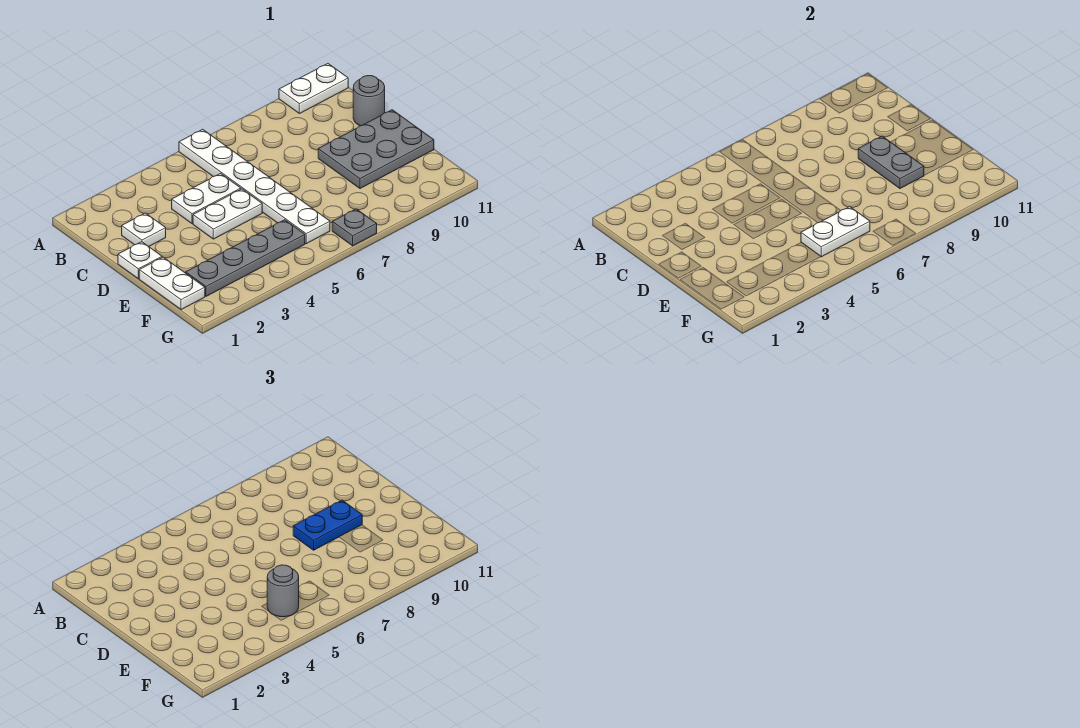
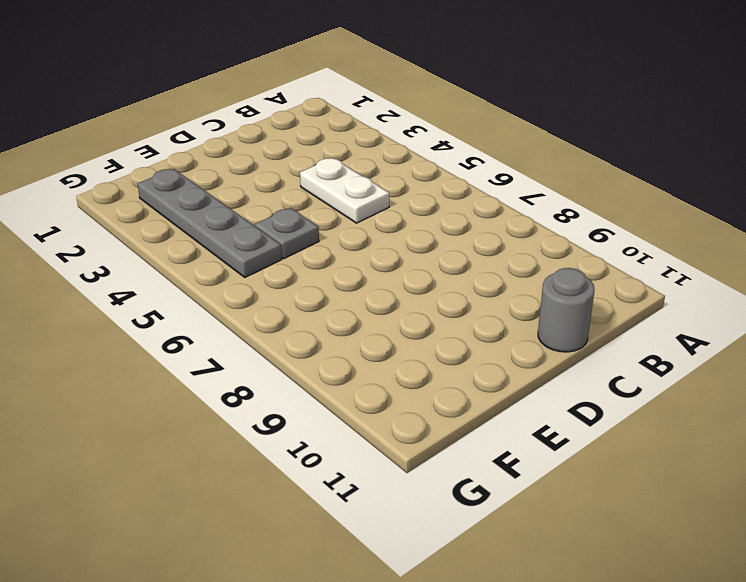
grey plate E5 level 1 -> grey plate G7 level 1
none -> white plate A6:F6 level 1
none -> white plate A10:A11 level 1
none -> white plate C2 level 1

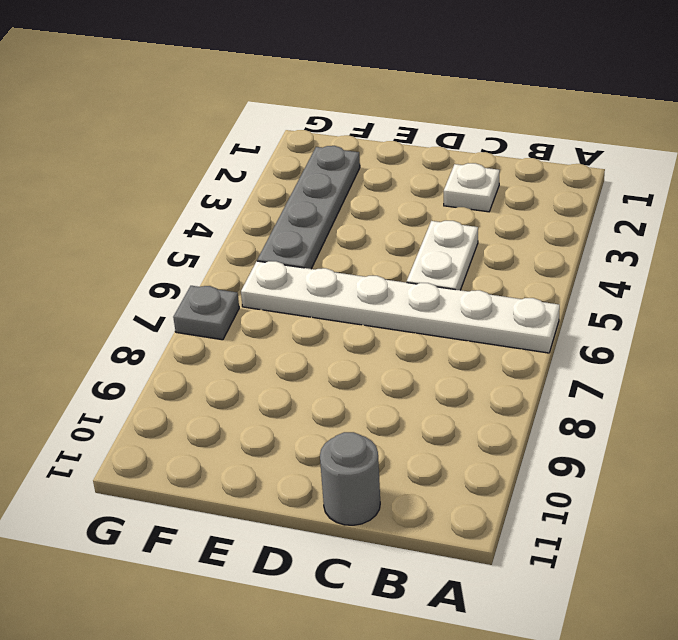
none -> white plate A10:A11 level 1
none -> white plate D1 level 1
none -> white plate D4:D5 level 1

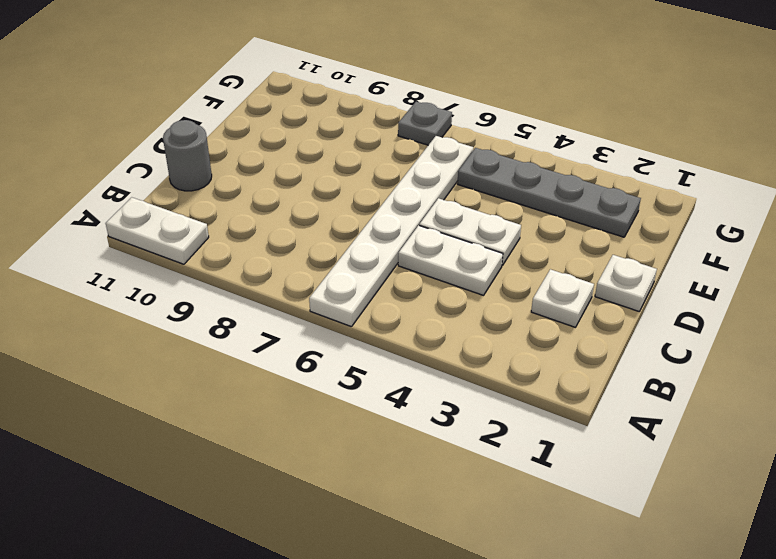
none -> grey plate D9:E11 level 1
none -> white plate E1:F1 level 1
none -> grey plate D9:E9 level 2

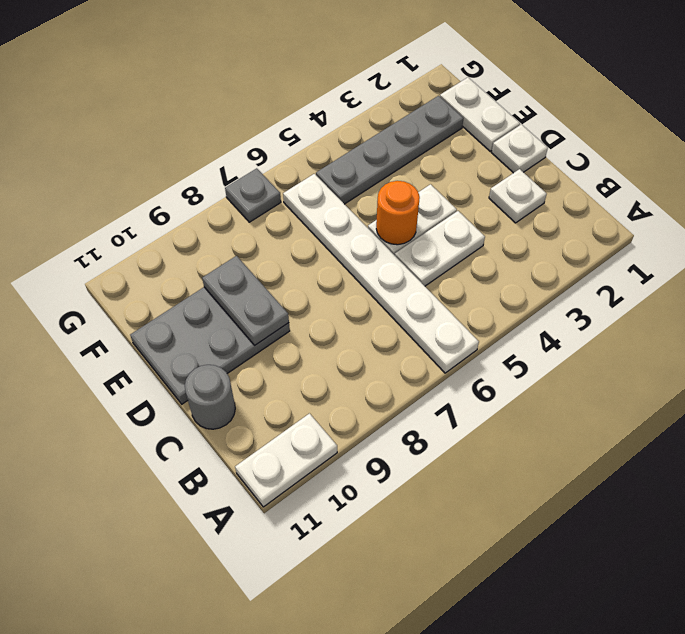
orange round brick D5 level 2 -> none
none -> white plate F5:F6 level 2
none -> blue plate D8:D9 level 3
none -> grey round brick F5 level 3

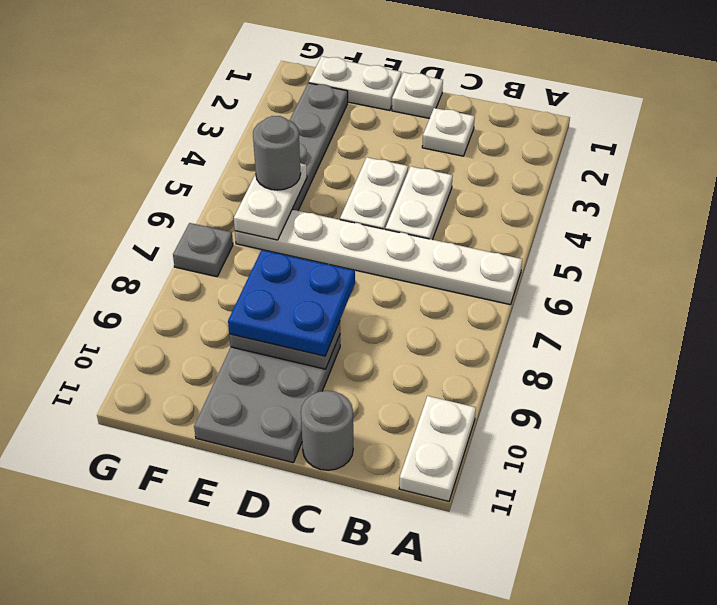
blue plate D8:E9 level 3 -> blue plate D8:D9 level 3

